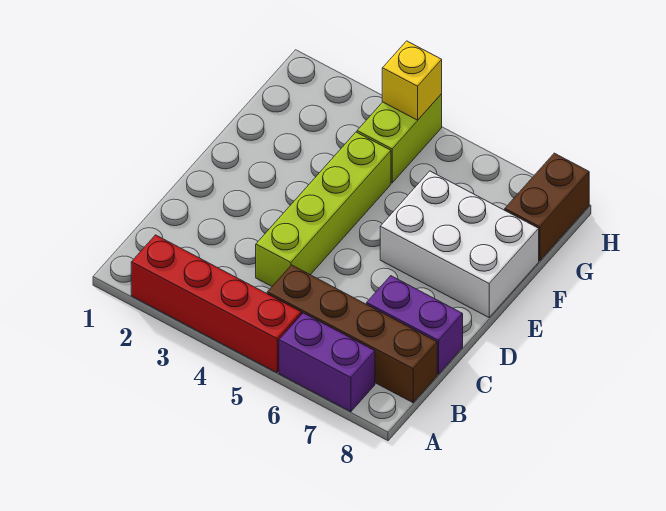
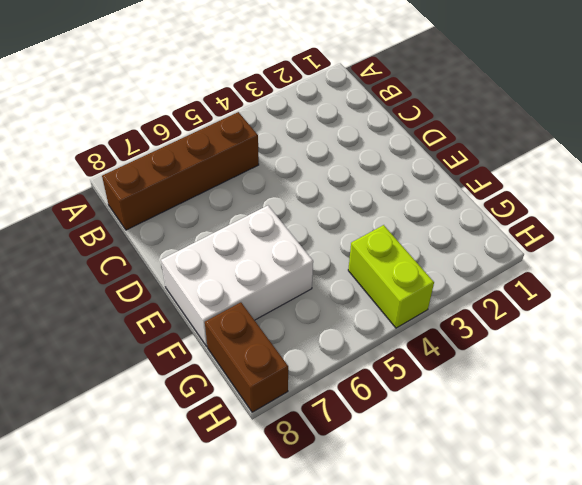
none -> red brick A2:A5 level 1
none -> purple brick A6:A7 level 1

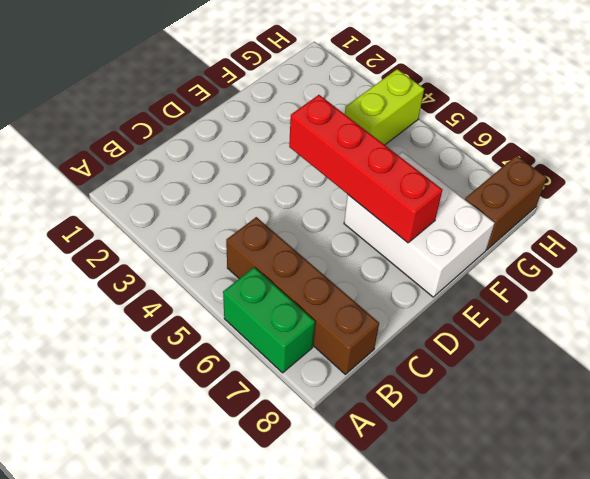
green brick A6:A7 level 1 -> purple brick A6:A7 level 1
red brick E4:E7 level 2 -> red brick A2:A5 level 1
none -> lime brick C4:F4 level 1
none -> purple brick C7:C8 level 1

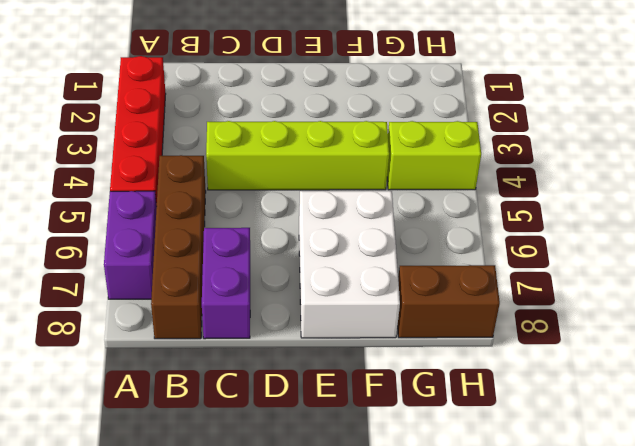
none -> yellow brick H4 level 2

